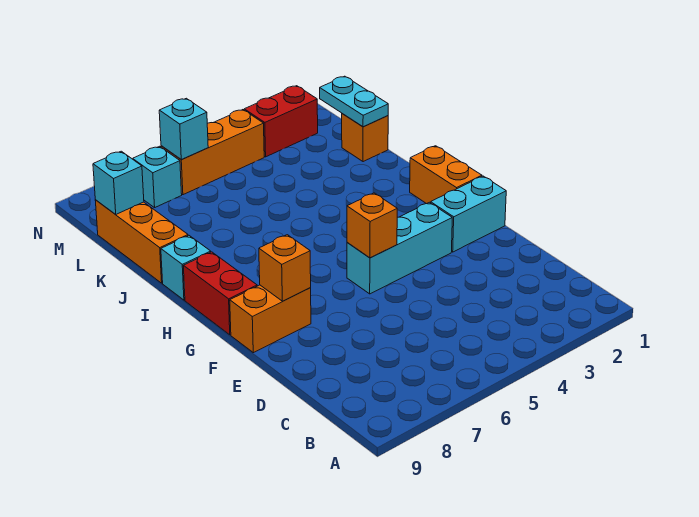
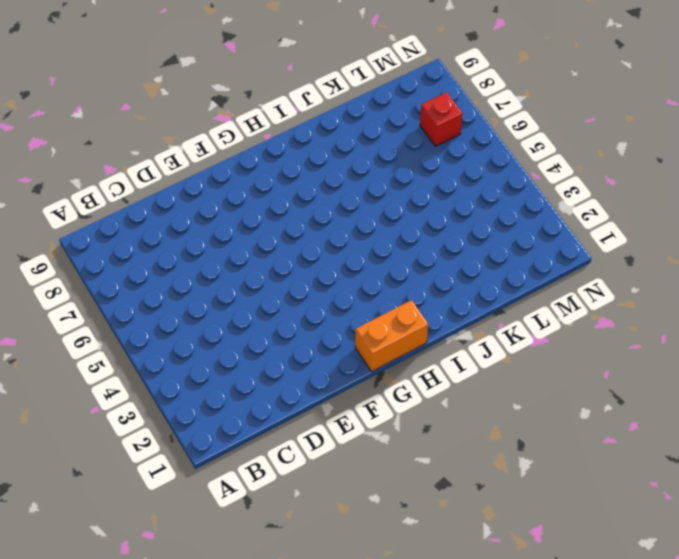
red brick M7 level 1 -> cyan brick M7 level 1
none -> cyan brick F1:F2 level 1
none -> cyan brick F3:F5 level 1
none -> orange brick F8:F9 level 1

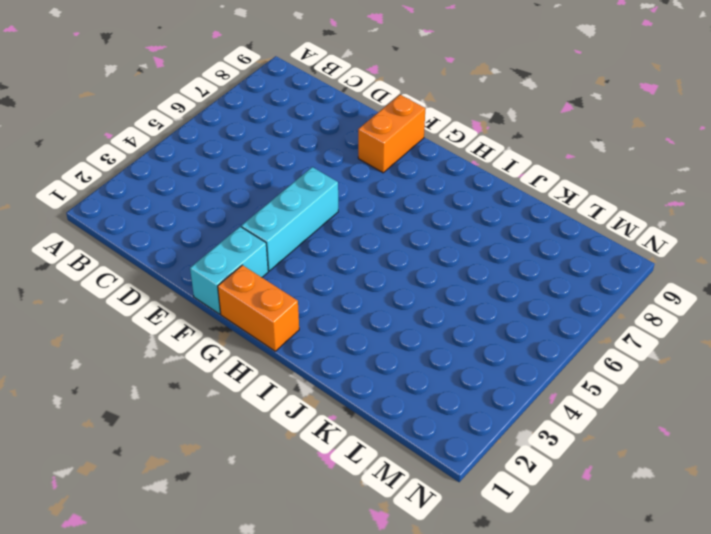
none -> red brick G9:H9 level 1
none -> cyan brick I9 level 1
none -> orange brick J9:L9 level 1

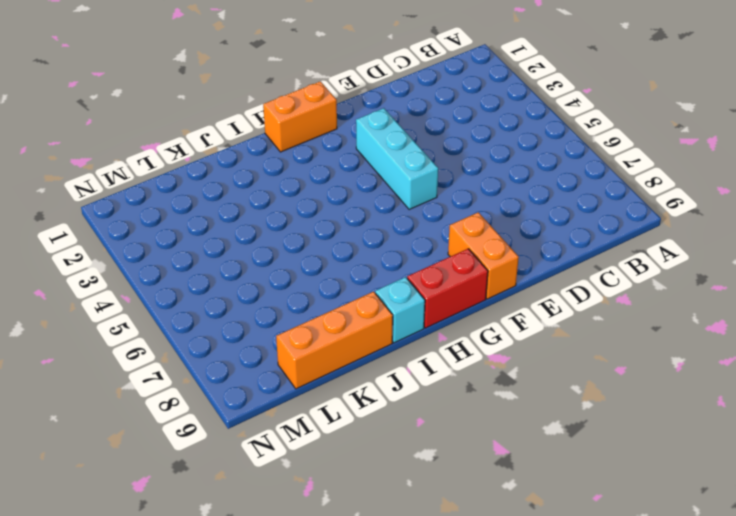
none -> cyan brick F1:F2 level 1
none -> orange brick K1 level 1
none -> red brick M2:M3 level 1

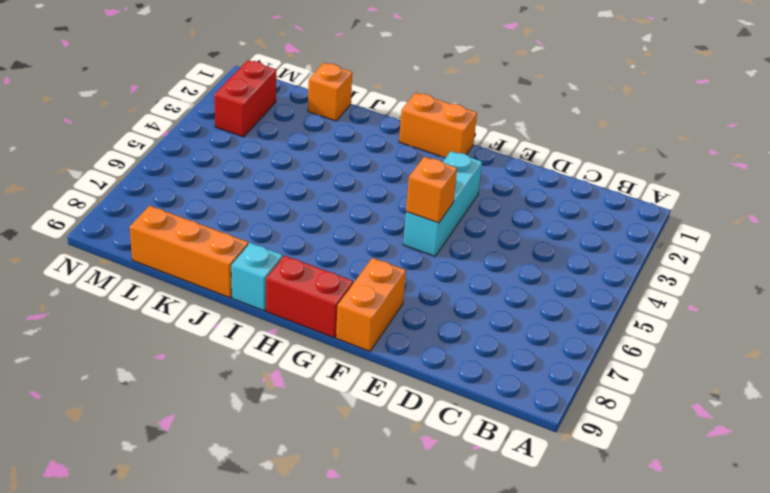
none -> cyan brick F1:F2 level 1
none -> orange brick M4:M6 level 1
none -> cyan brick M7 level 1

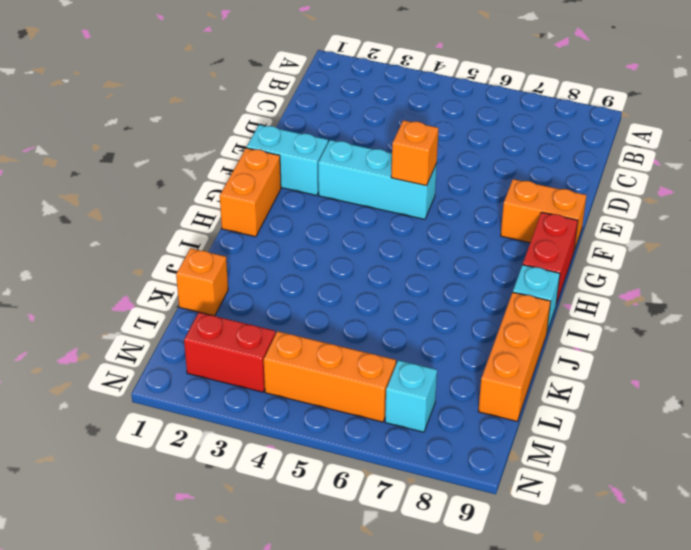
none -> orange brick F8 level 2
none -> cyan plate K1:L1 level 2
none -> cyan brick L9 level 2

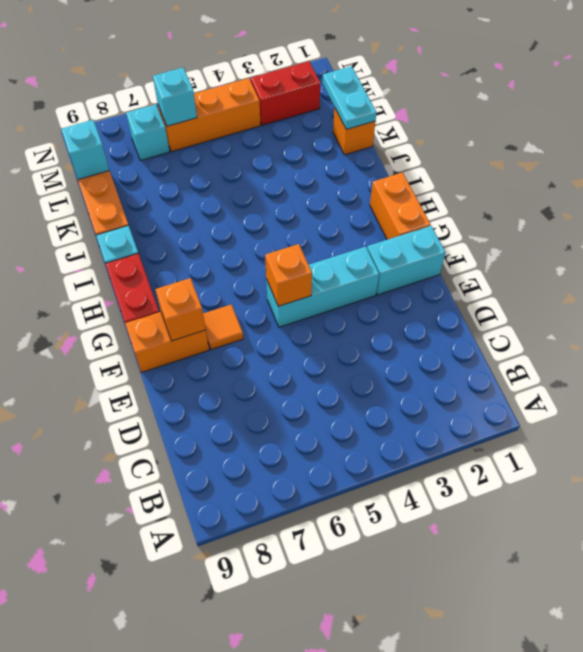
orange tile F7 level 1 -> none

